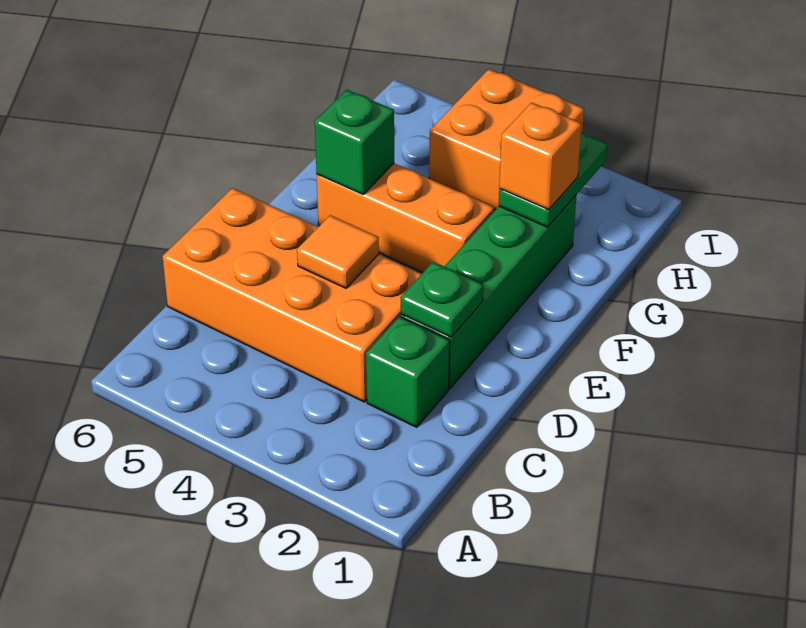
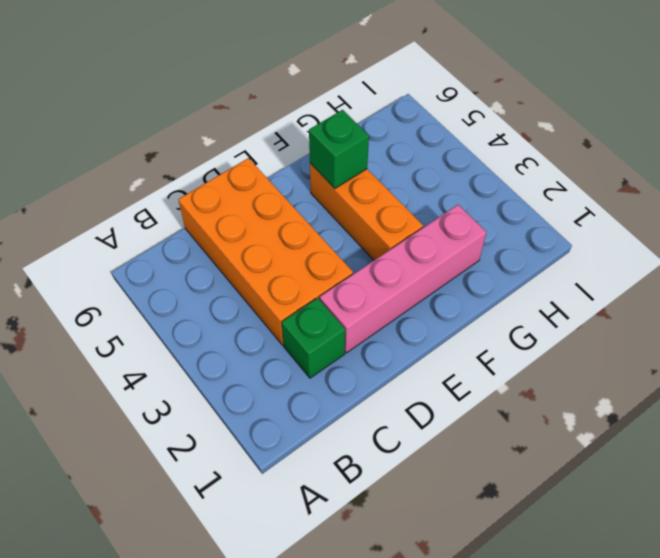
pink brick D2:G2 level 1 -> green brick D2:G2 level 1
none -> orange brick H3:I4 level 1
none -> green plate D2 level 2

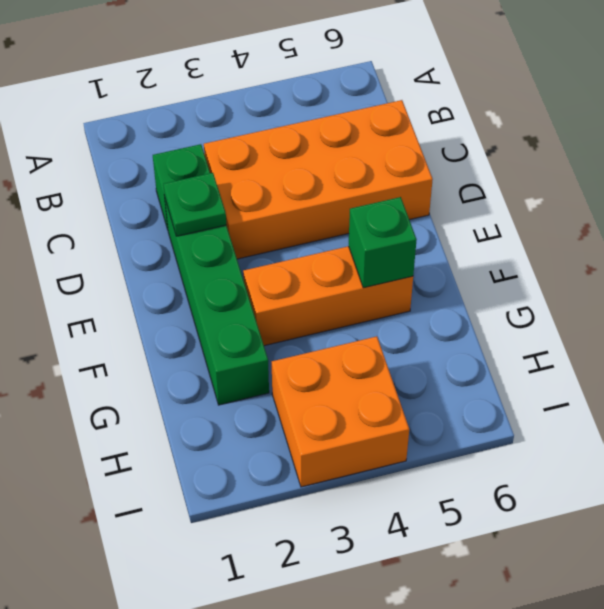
none -> orange tile D4 level 2
none -> green plate G2:H2 level 2

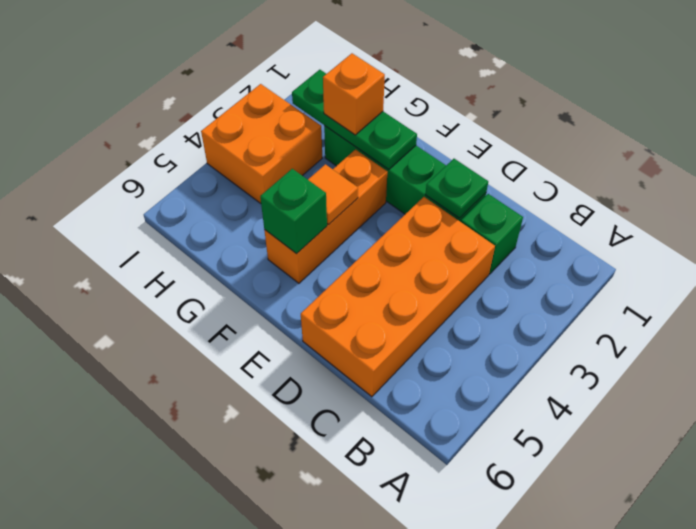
green plate F2:H2 level 2 -> green plate G2:H2 level 2
orange tile F4 level 2 -> orange tile D4 level 2

